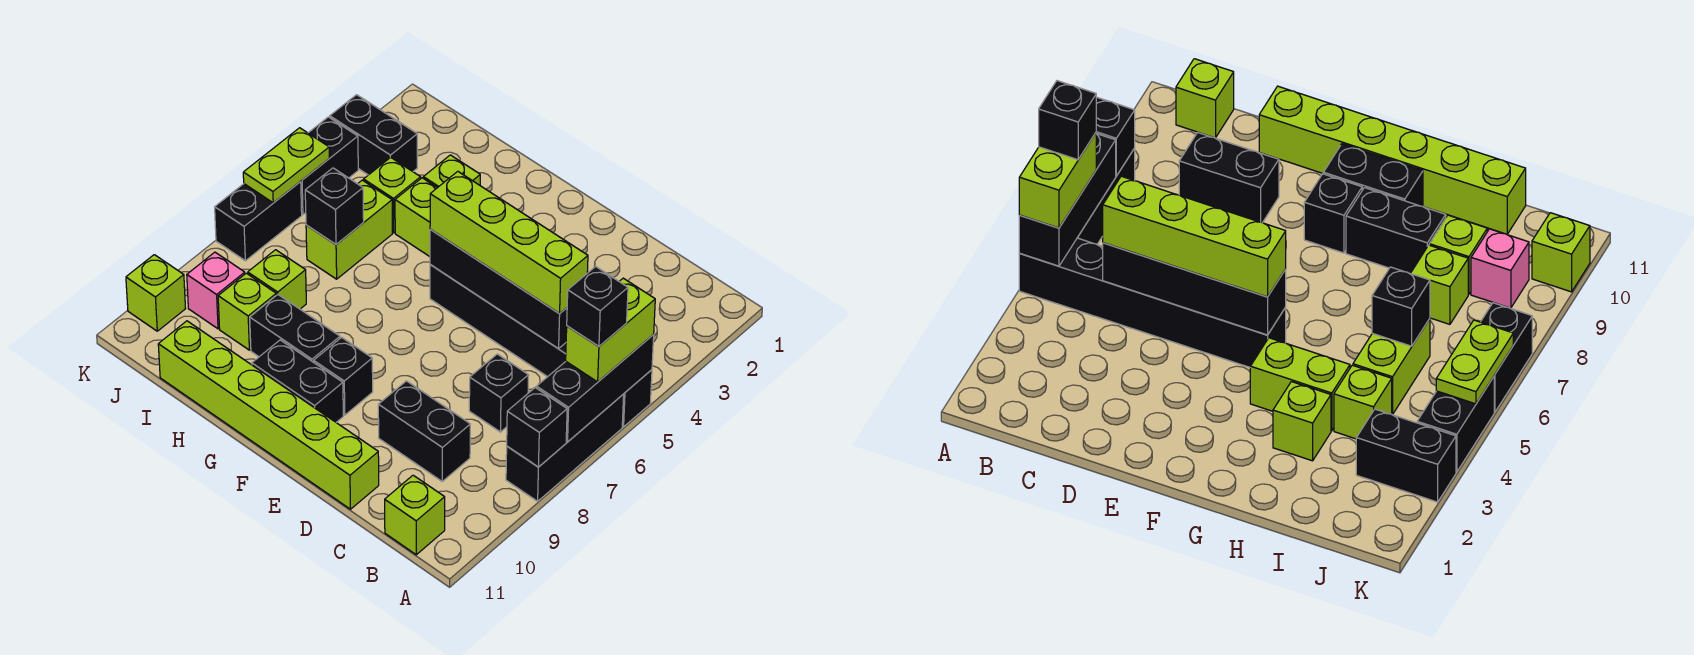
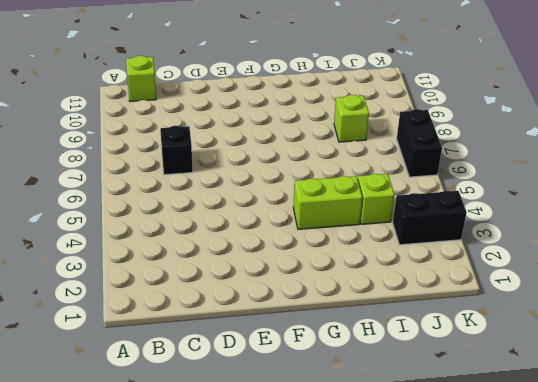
none -> black brick A5:F5 level 1
none -> black brick A6:A8 level 1
none -> black brick C9:D9 level 1

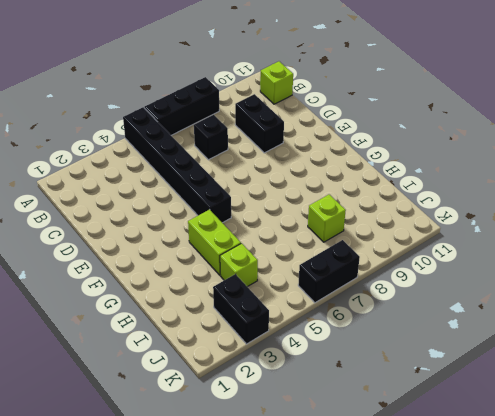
none -> lime brick D11:I11 level 1
none -> black brick F9 level 1
none -> black brick F10:G10 level 1

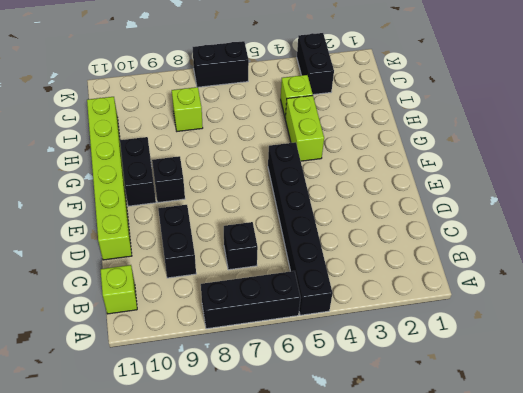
none -> black brick G9:H9 level 1
none -> lime brick H3 level 1
none -> lime brick I5:I6 level 1

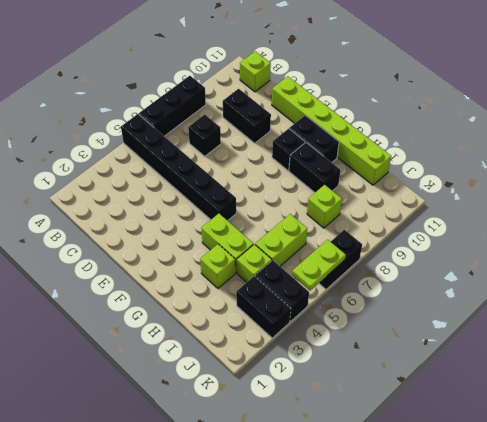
black brick J4:K4 level 1 -> black brick K4:K5 level 1
none -> lime brick I9 level 1
none -> pink brick J9 level 1
none -> lime brick K10 level 1

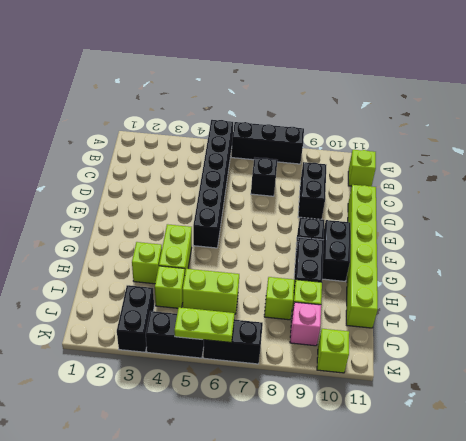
none -> black brick A5:A7 level 2
none -> black brick A8 level 2
none -> black brick C5:F5 level 2

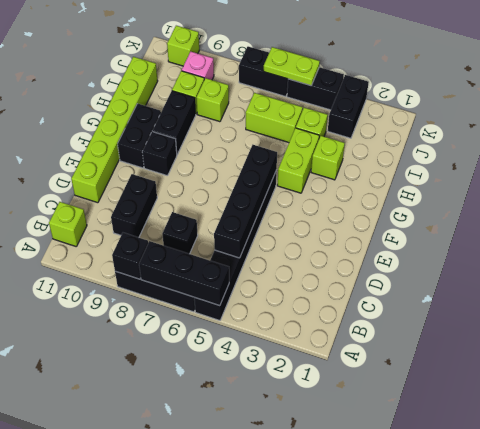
none -> black brick I6 level 2
none -> lime brick A5:A6 level 3
none -> lime brick C5:F5 level 3

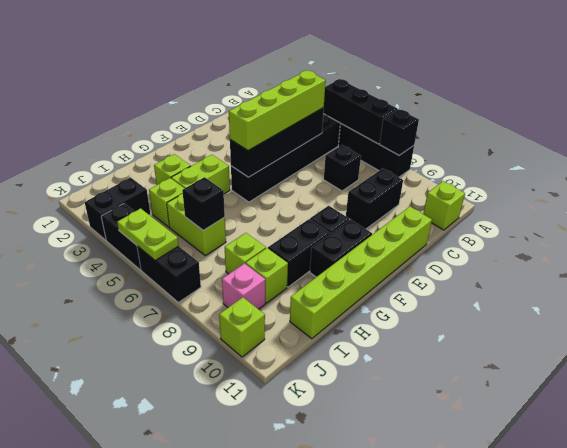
none -> lime brick A5:A6 level 3
none -> black brick A6 level 4

